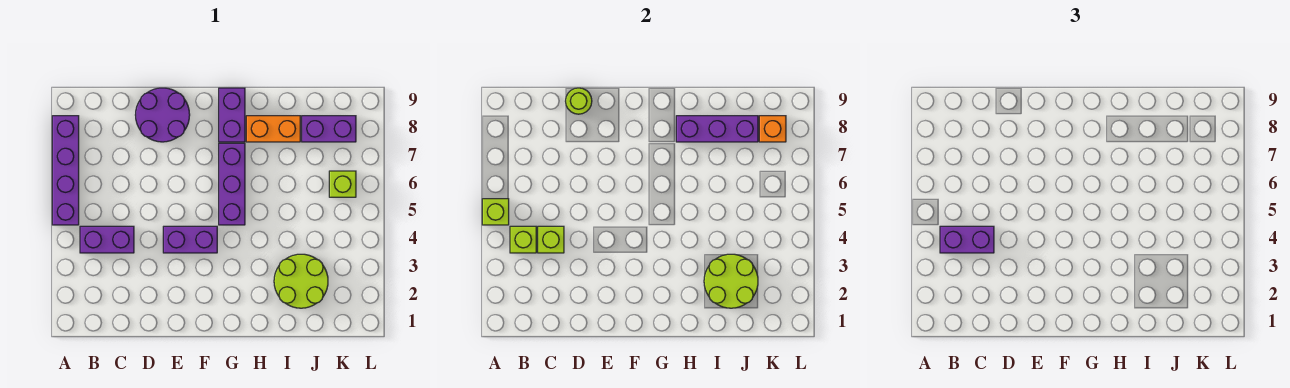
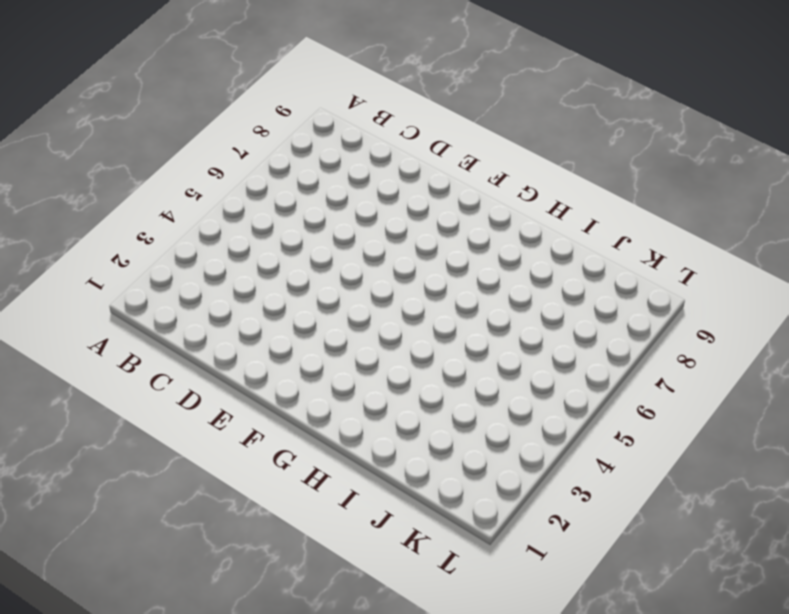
none -> purple brick A5:A8 level 1
none -> purple brick B4:C4 level 1
none -> purple round brick D8:E9 level 1

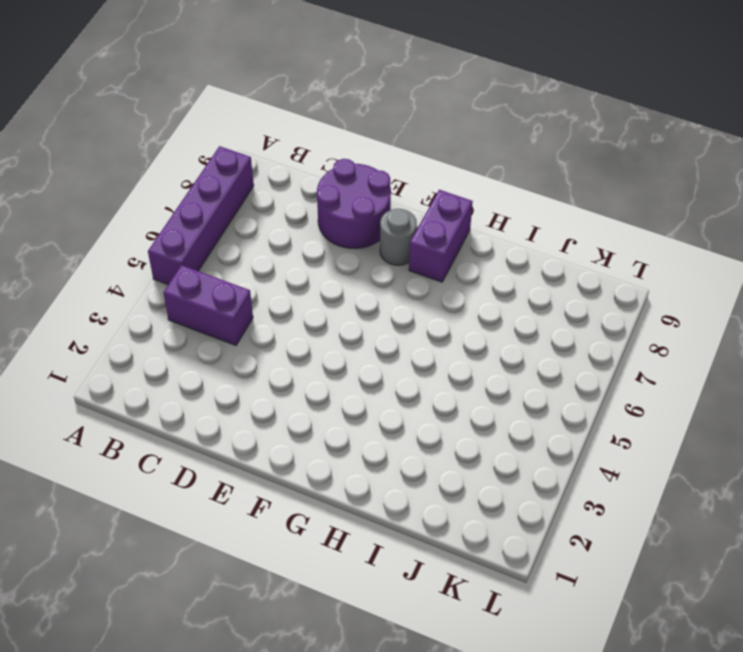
grey round brick F8 level 1 -> none
none -> purple brick E4:F4 level 1
none -> purple brick G5:G7 level 1
none -> orange brick H8:I8 level 1

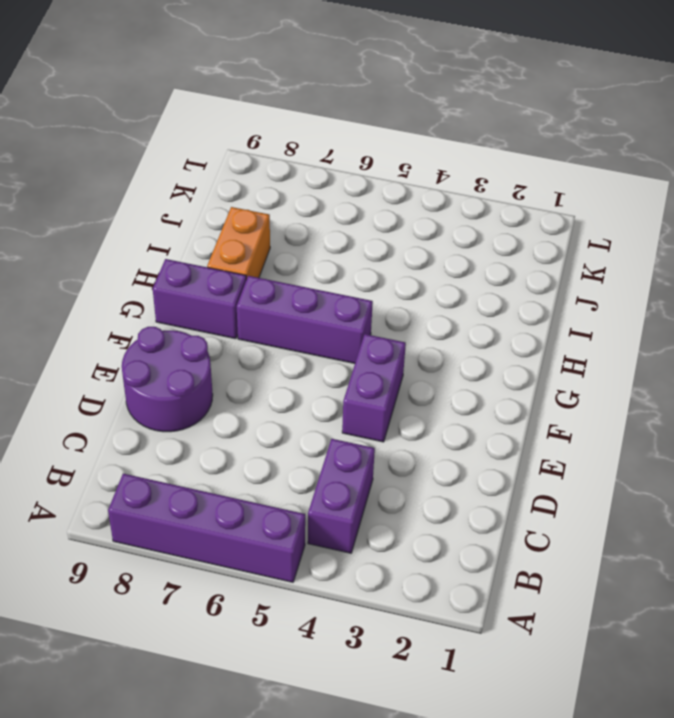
none -> lime round brick I2:J3 level 1
none -> purple brick J8:K8 level 1
none -> lime brick K6 level 1

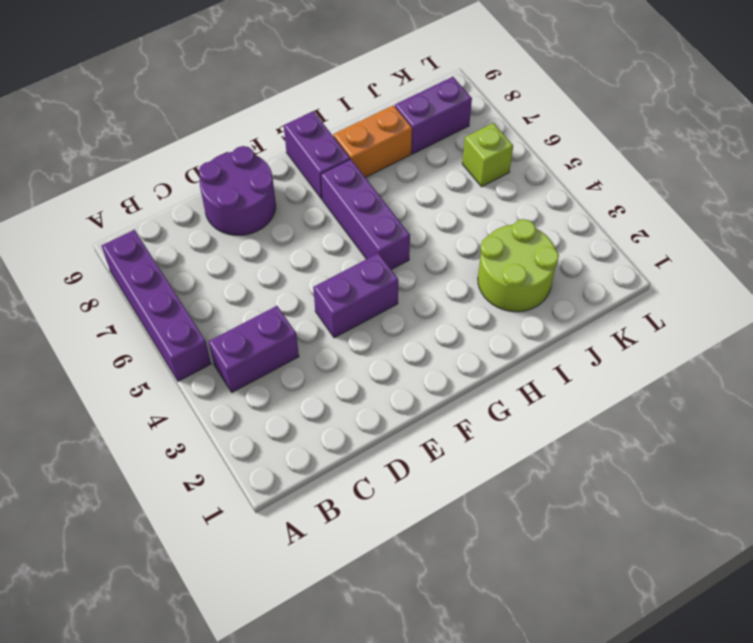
none -> lime brick A5 level 2
none -> lime brick B4 level 2
none -> lime brick C4 level 2

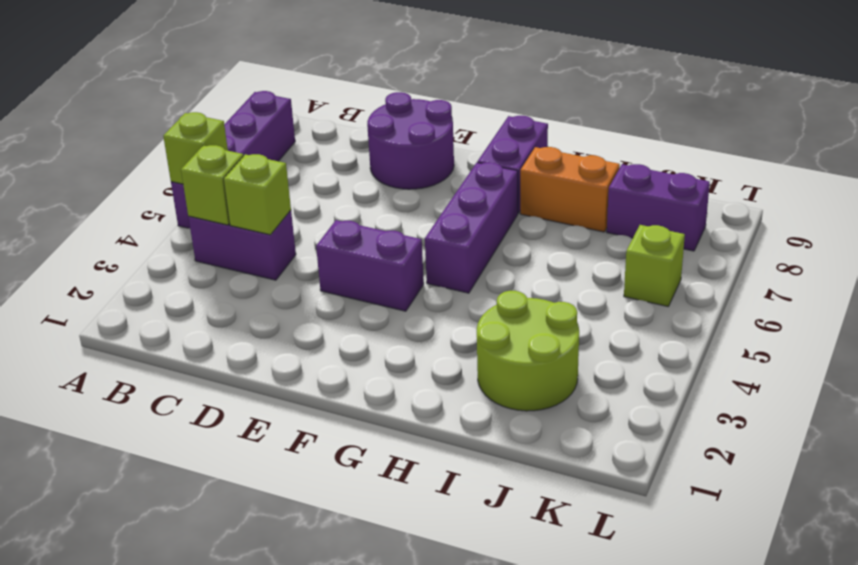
none -> lime round brick D9 level 2
none -> purple brick H8:J8 level 2
none -> lime round brick I2:J3 level 2

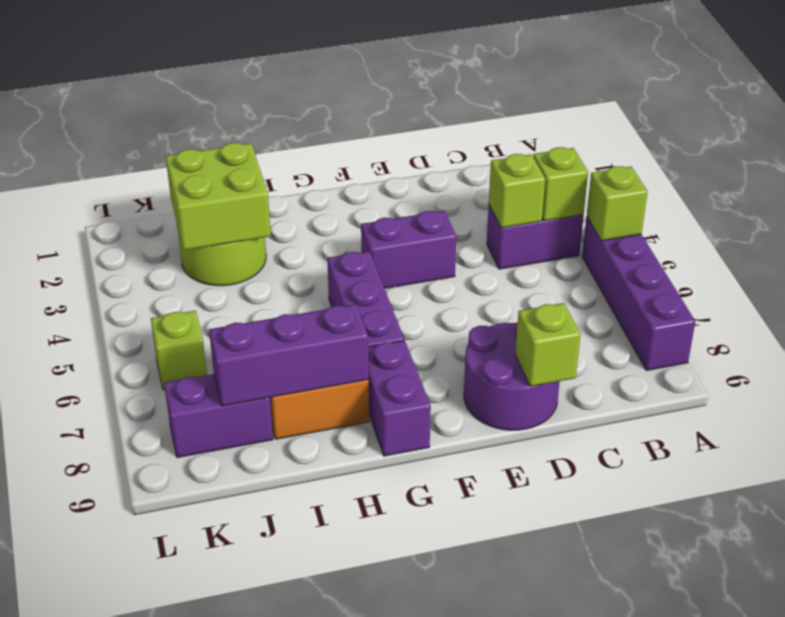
lime brick D9 level 2 -> lime round brick D9 level 2
lime brick I2:J3 level 2 -> lime round brick I2:J3 level 2
none -> orange brick K8 level 2
none -> purple brick B4:C4 level 3

